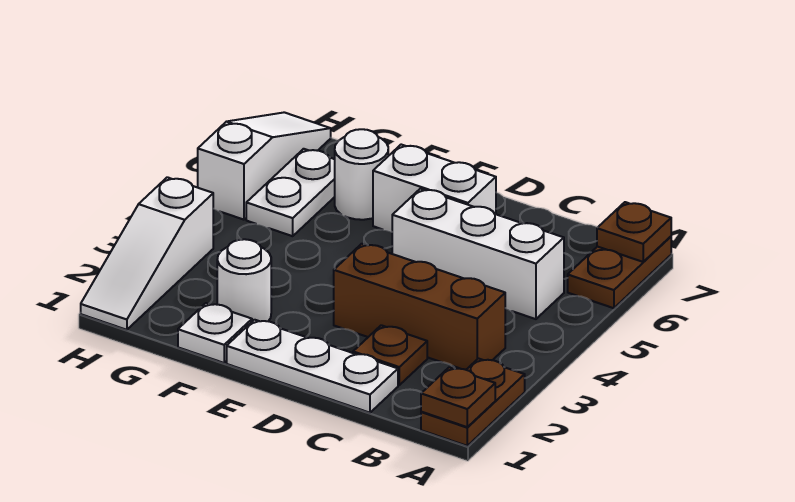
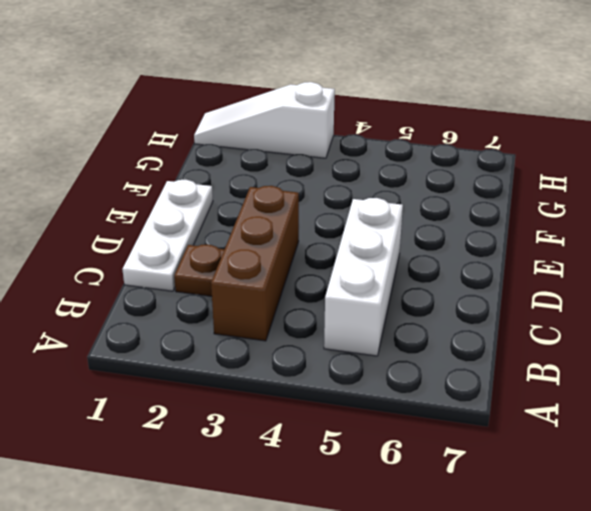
none -> brown plate A1:A2 level 1
none -> brown plate A6:A7 level 1
none -> white brick D6:E6 level 1

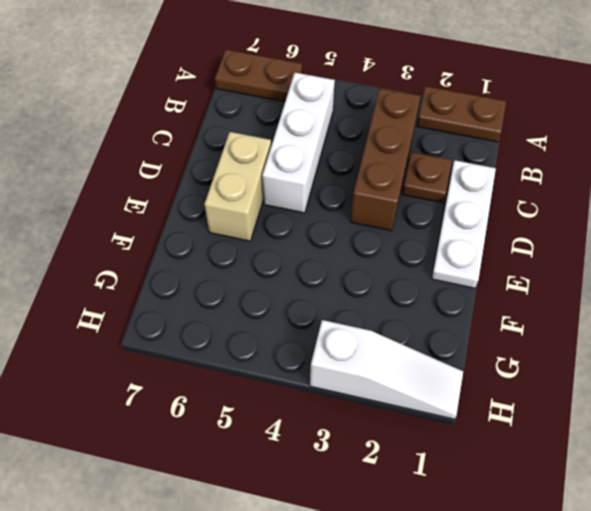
tan brick D6:E6 level 1 -> white brick D6:E6 level 1
none -> white plate F1 level 1
none -> white round brick F2 level 1
none -> white round brick F6 level 1

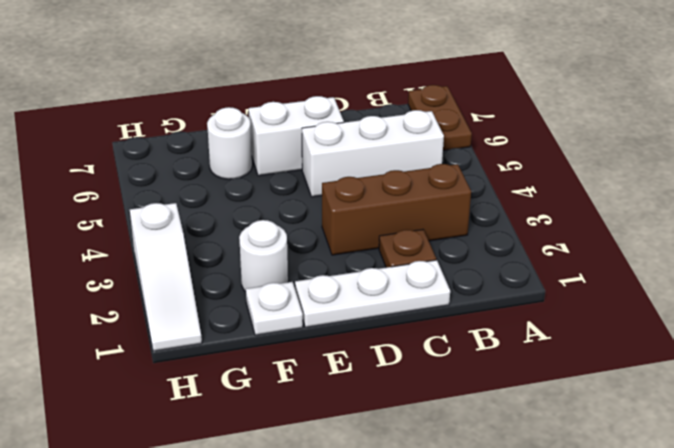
none -> brown plate A1:A2 level 1
none -> white plate G5:G6 level 1
none -> white slope H5:H7 level 1 top 5

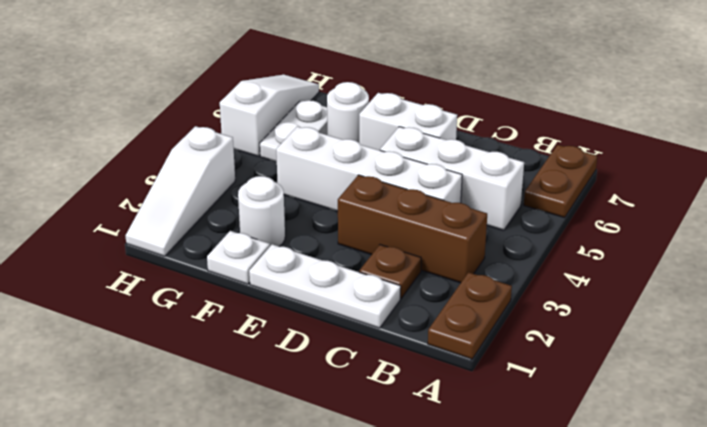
white brick C4:F4 level 1 -> none
none -> brown plate A1 level 2
none -> brown plate A7 level 2

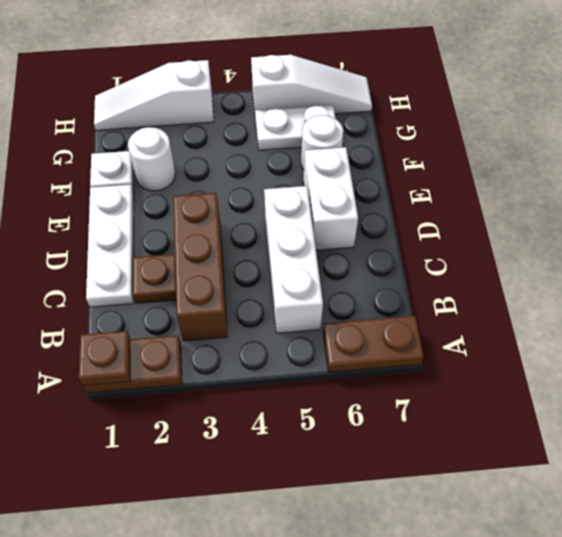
none -> brown plate A7 level 2

